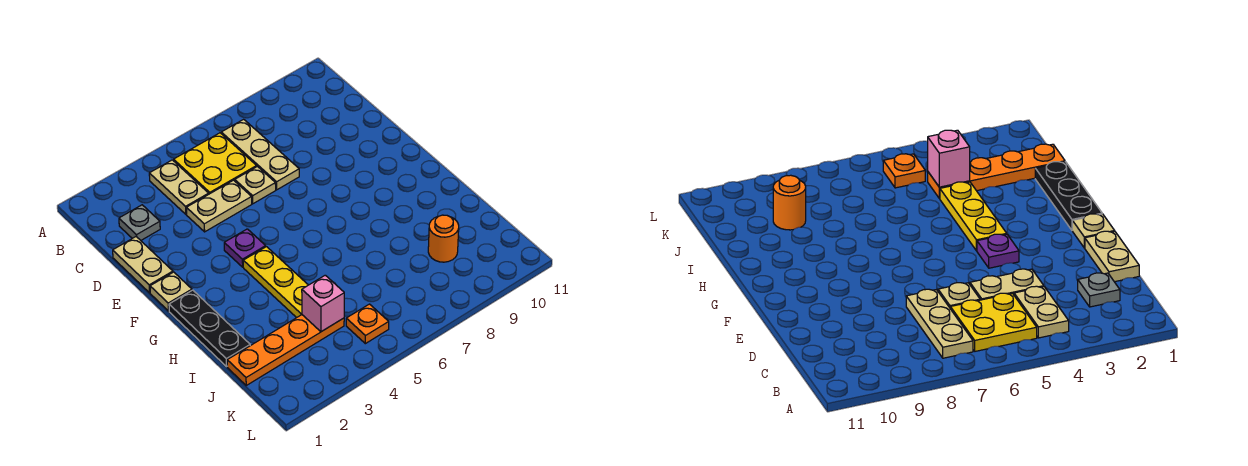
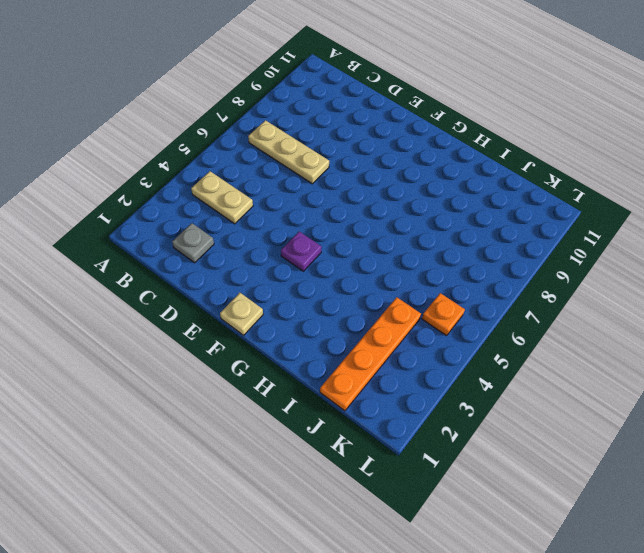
none -> yellow plate B5:C6 level 1
none -> tan plate D1:E1 level 1
none -> tan plate D4:D5 level 1

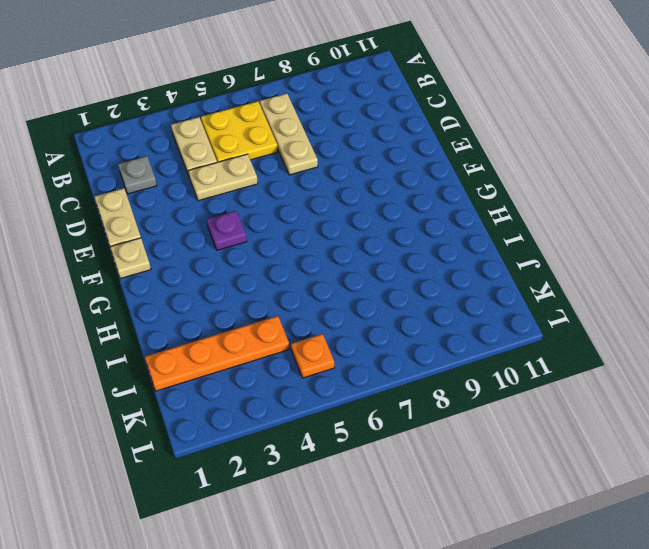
none -> tan plate D6 level 1
none -> black plate G1:I1 level 1
none -> yellow plate G4:I4 level 1

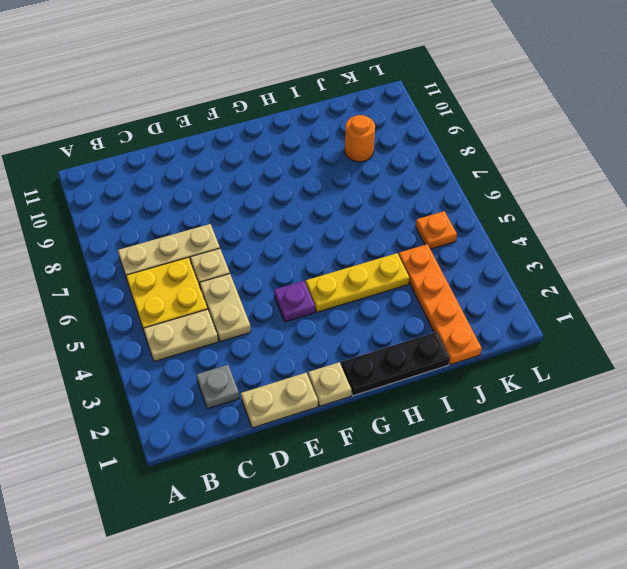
none -> pink brick J4 level 2

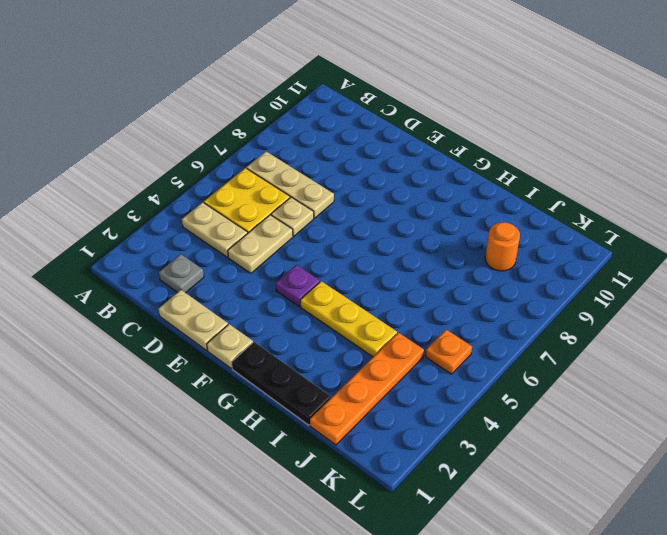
none -> pink brick J4 level 2

